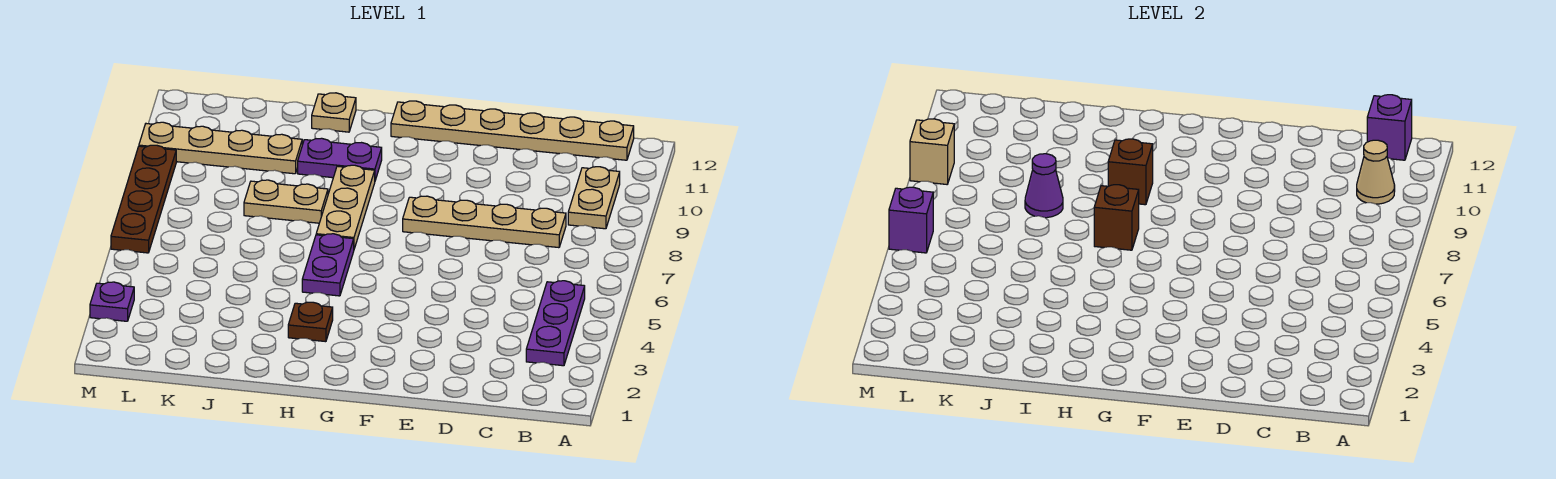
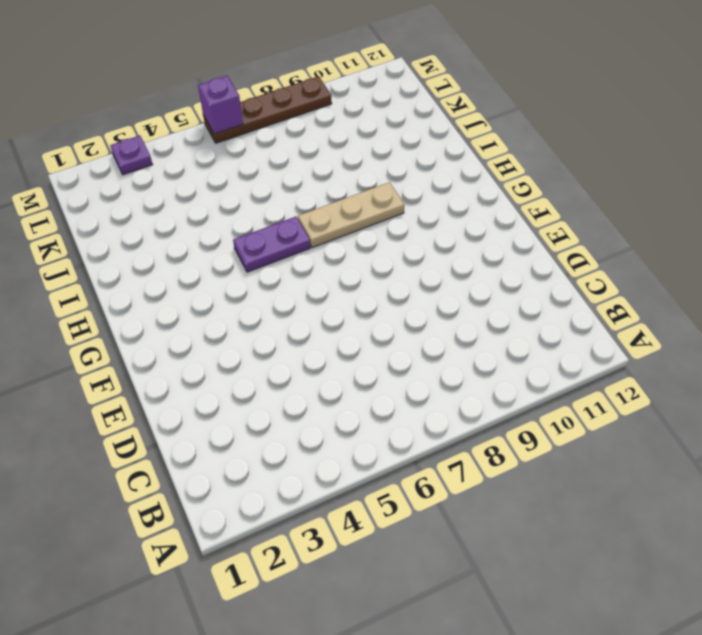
none -> purple plate B3:B5 level 1
none -> tan plate B9:B10 level 1
none -> tan plate B12:G12 level 1

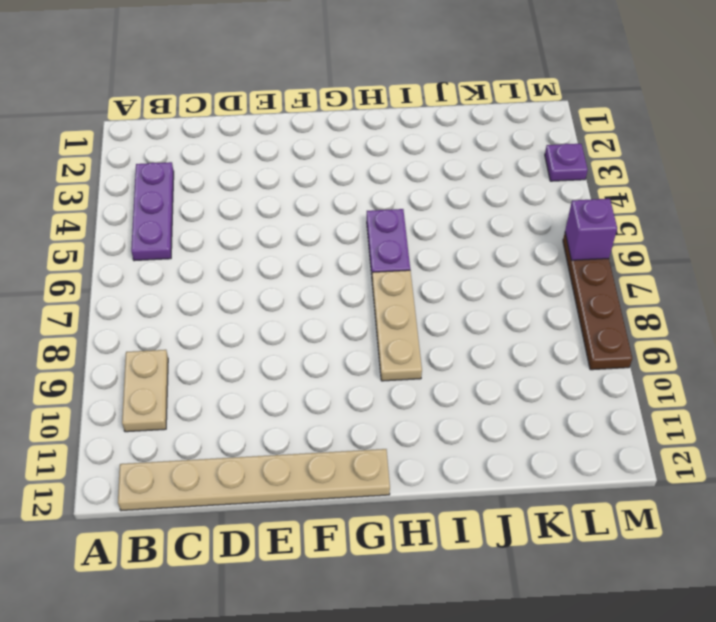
none -> tan plate C8:F8 level 1
none -> brown plate H3 level 1
none -> purple plate H10:I10 level 1

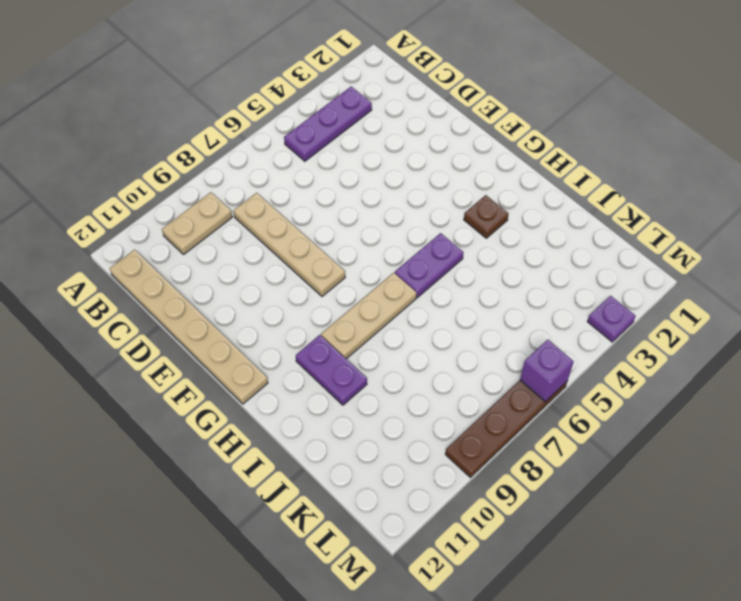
none -> tan plate I8:J8 level 1
none -> tan plate I12 level 1
none -> tan plate J10:M10 level 1

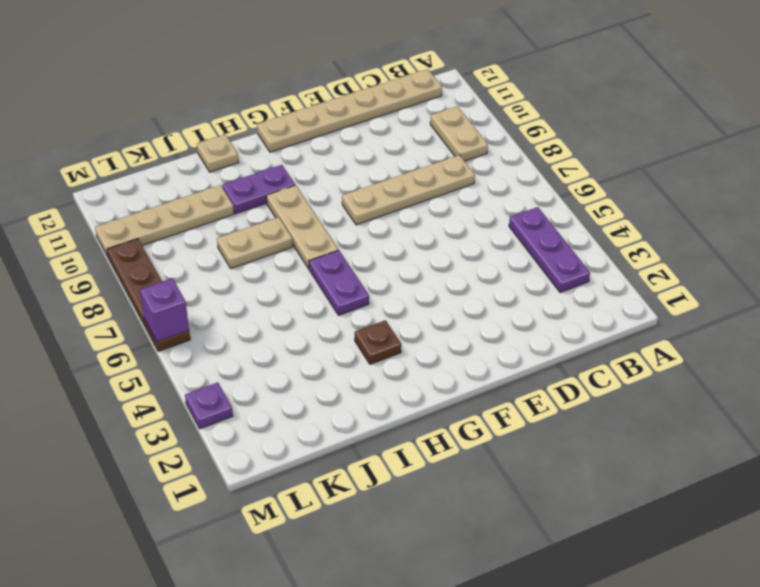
none -> tan cone B10 level 2
none -> purple brick B12 level 2
none -> brown brick H7 level 2

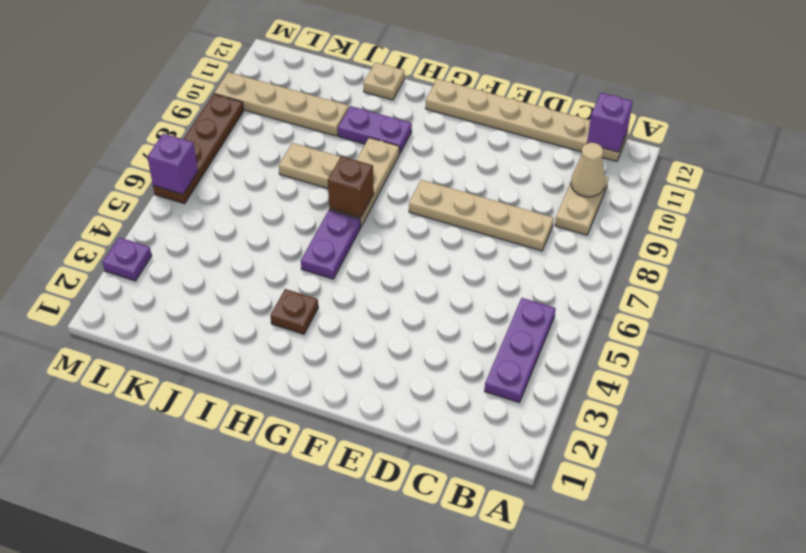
none -> brown brick H9 level 2
none -> purple cone J8 level 2
none -> tan brick M9 level 2

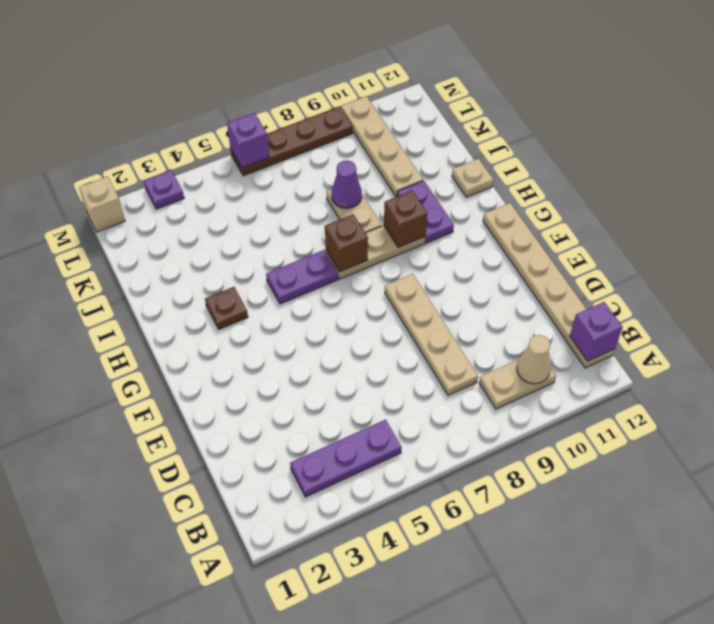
tan brick M1 level 1 -> tan brick M9 level 2

